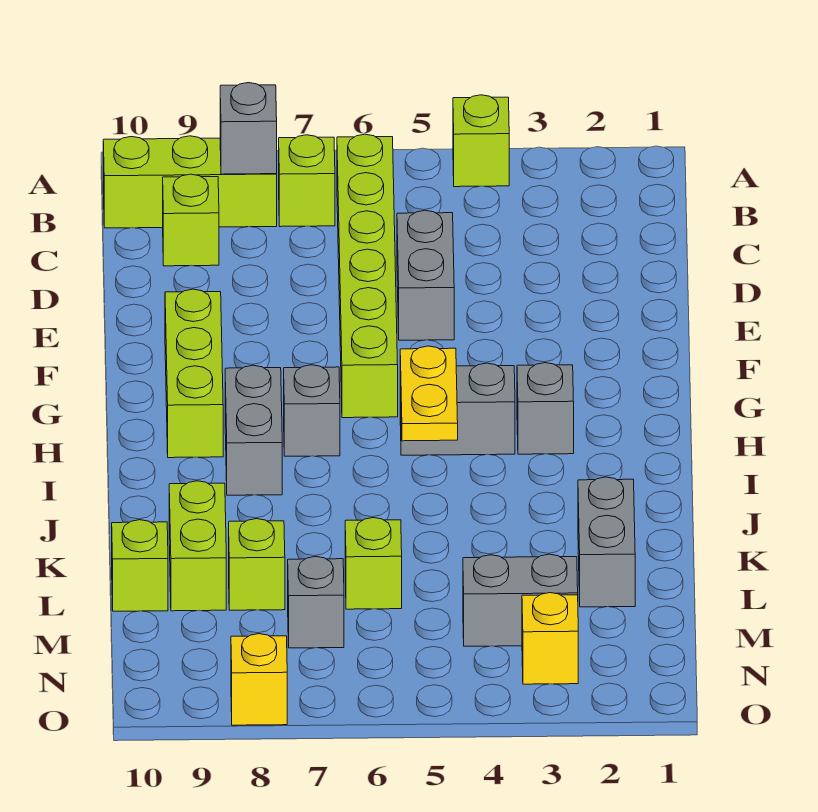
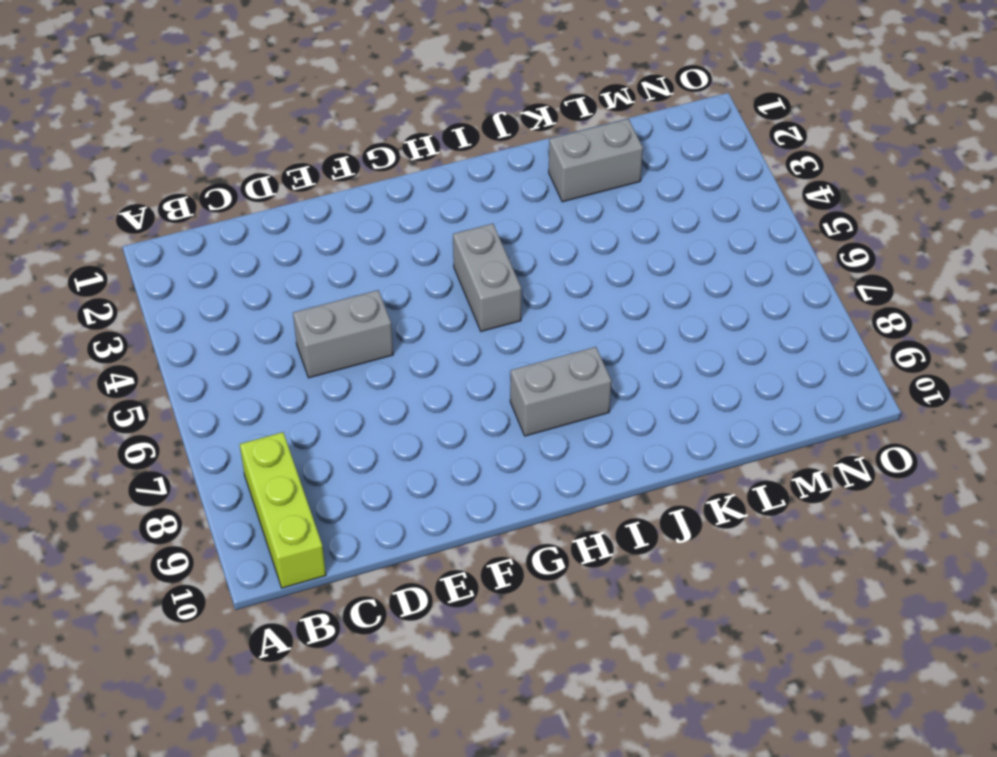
none -> lime brick A4 level 1
none -> lime brick B6:G6 level 1
none -> lime brick B7 level 1

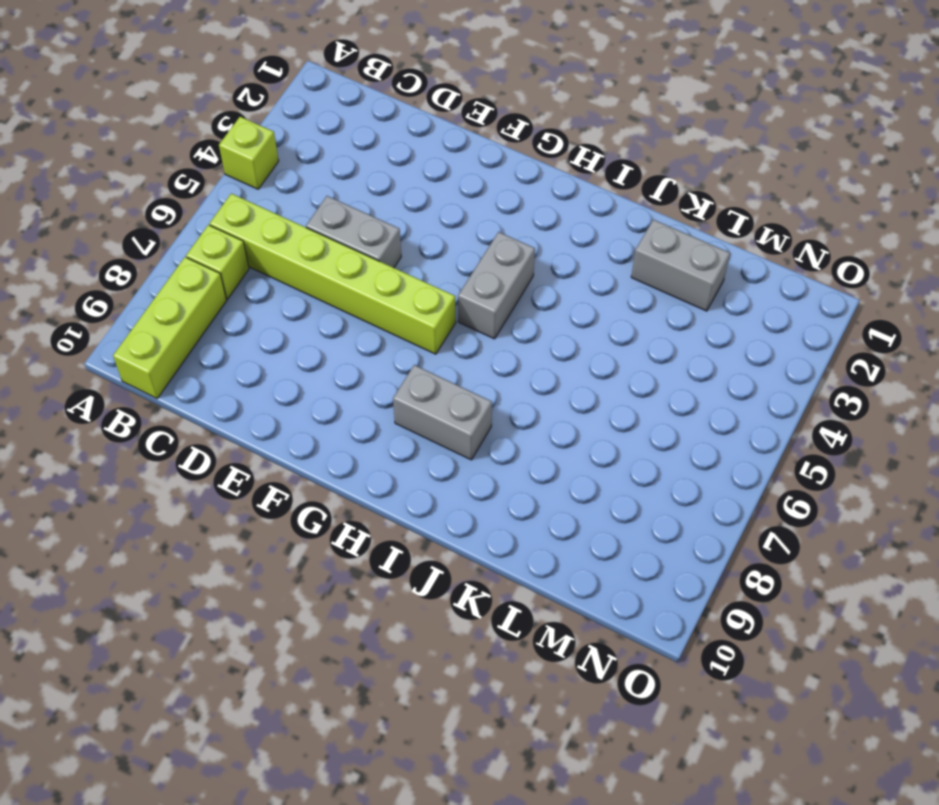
none -> lime brick C9 level 1
none -> lime brick F9:H9 level 1
none -> grey brick H3 level 1

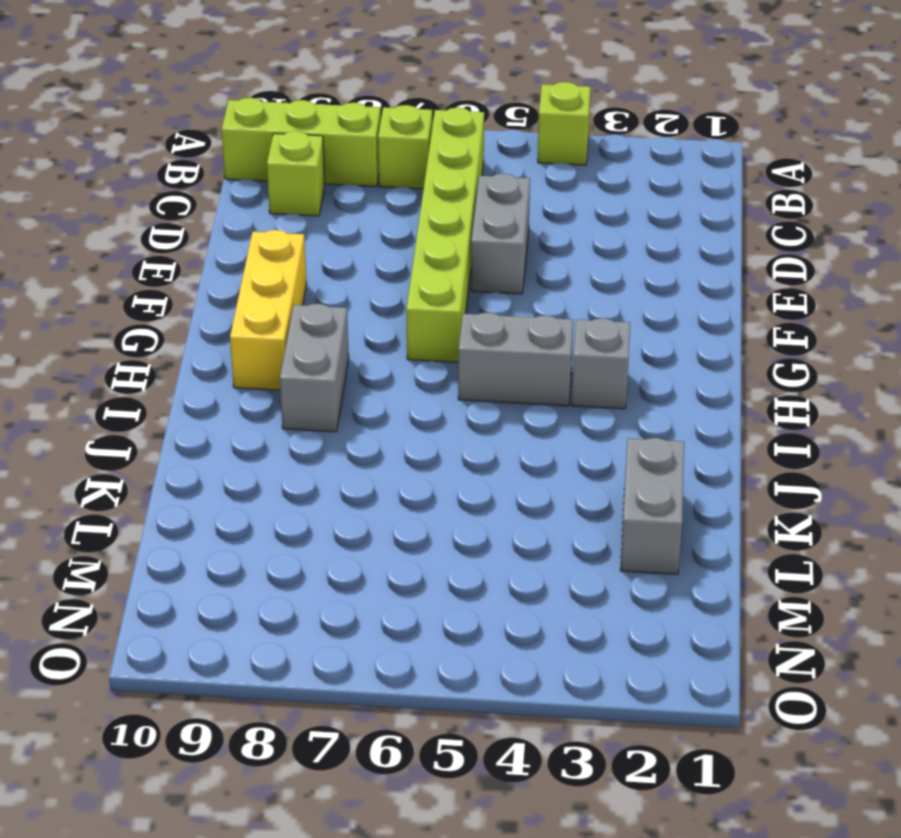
yellow brick F9:H9 level 1 -> lime brick F9:H9 level 1
none -> grey brick H7 level 1
none -> lime brick K9:L9 level 1
none -> lime brick L6 level 1

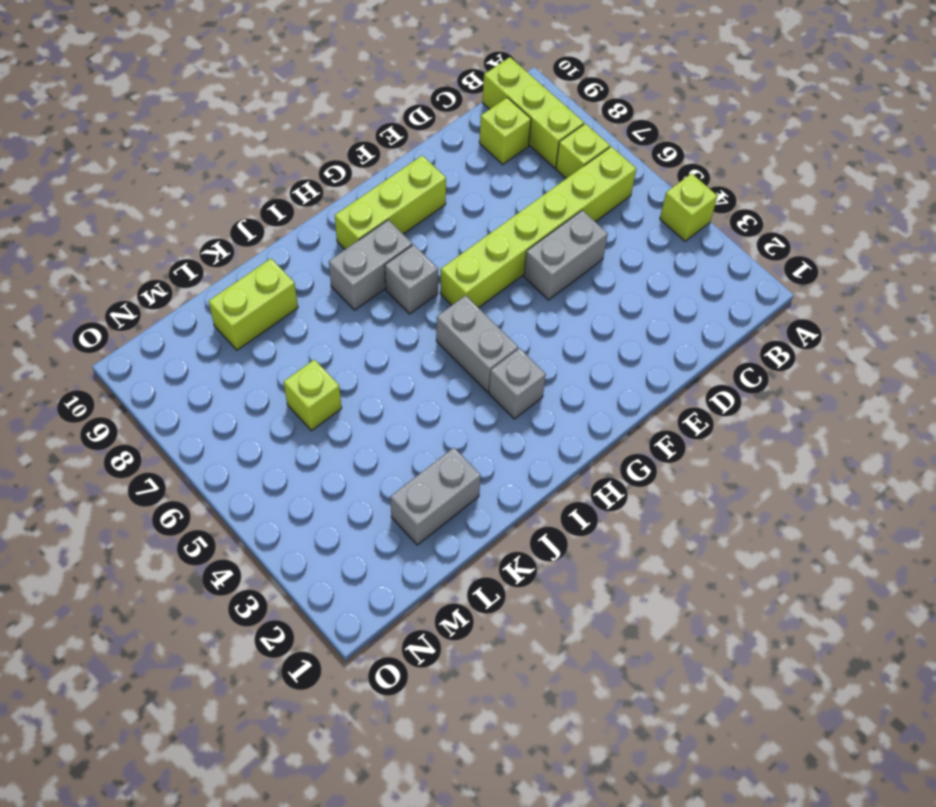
none -> lime brick L8 level 1
none -> lime brick L10 level 1
none -> grey brick M3:M4 level 1

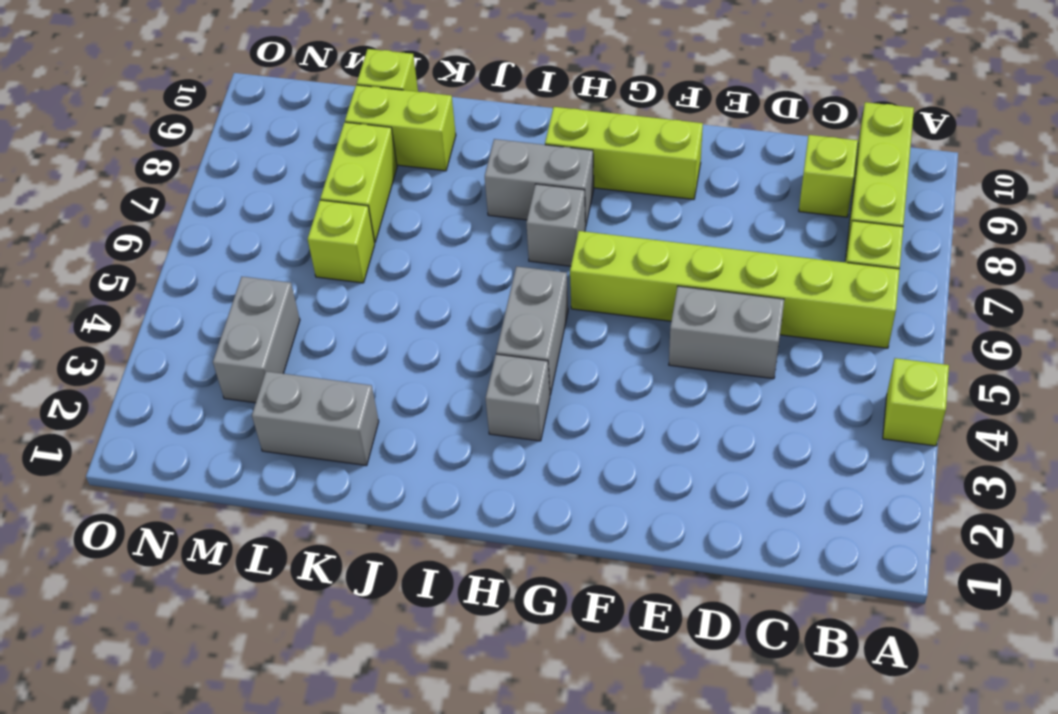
lime brick L7:L8 level 1 -> lime brick L8 level 1
none -> grey brick M7 level 1
none -> yellow brick N3 level 1
none -> yellow brick O8 level 1

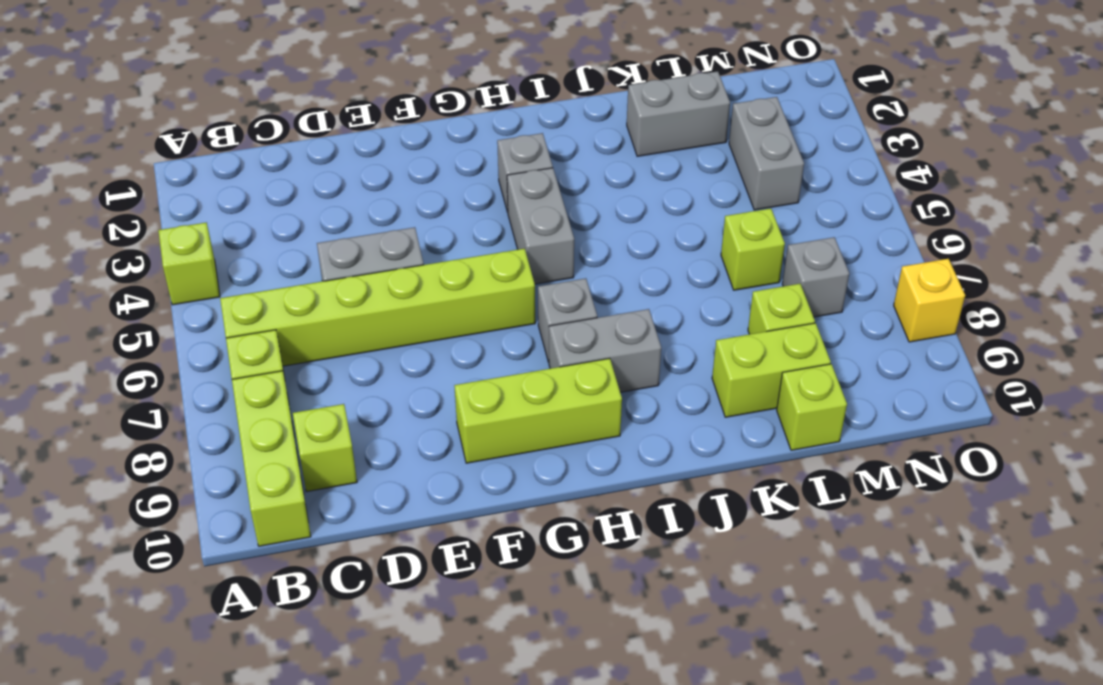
none -> yellow brick N3 level 1
none -> grey brick B8 level 2
none -> yellow plate H5:I5 level 2

